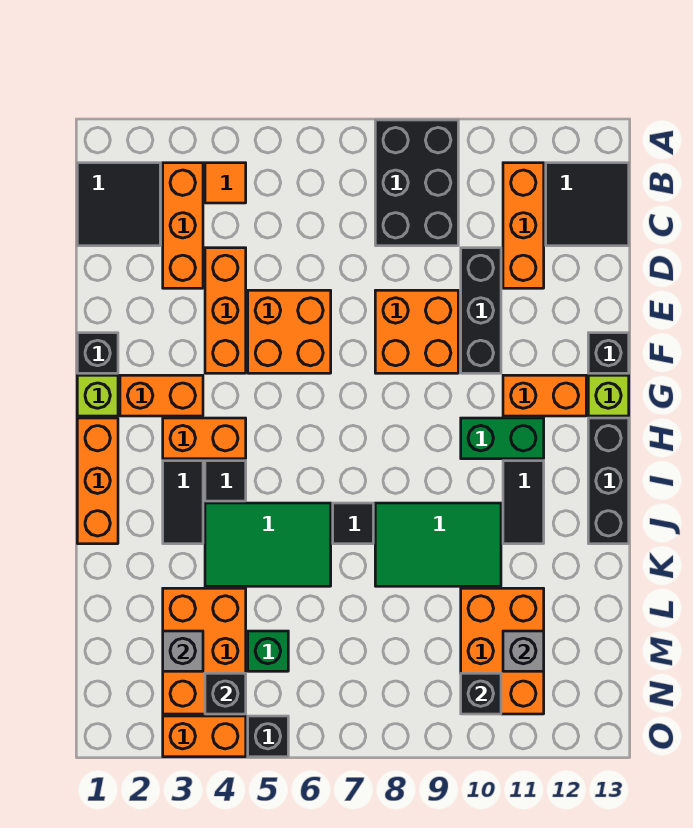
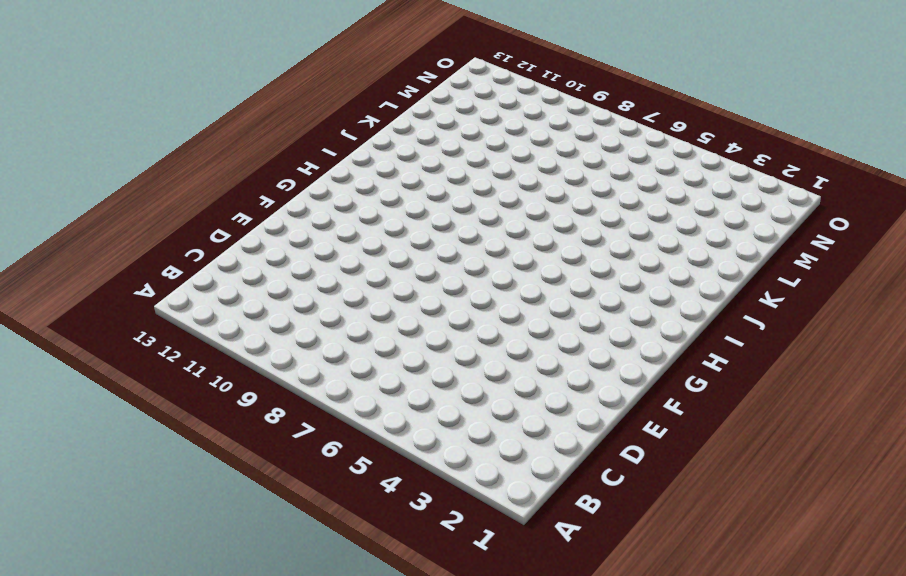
none -> black brick A8:C9 level 1
none -> black tile B1:C2 level 1
none -> orange brick B3:D3 level 1
none -> orange tile B4 level 1

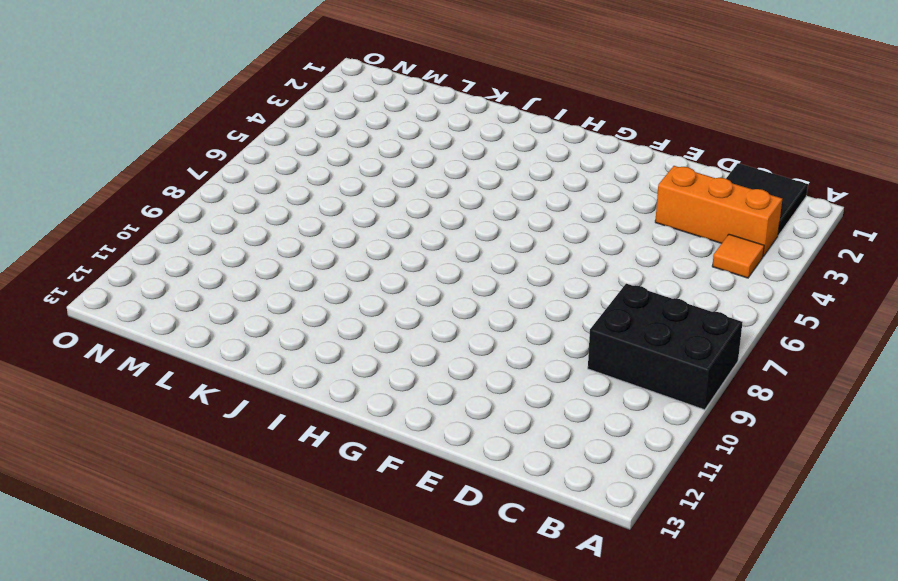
none -> orange brick B11:D11 level 1
none -> black tile B12:C13 level 1
none -> orange brick D4:F4 level 1
none -> black brick D10:F10 level 1

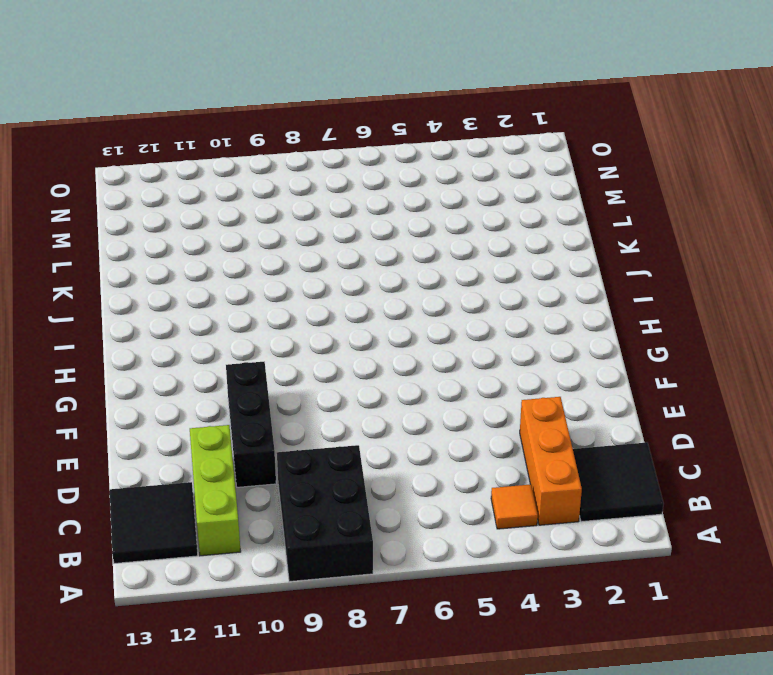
lime brick B11:D11 level 1 -> orange brick B11:D11 level 1
none -> orange brick D4:F4 level 1
none -> orange brick E5:F6 level 1
none -> orange brick E8:F9 level 1
none -> black brick F1 level 1

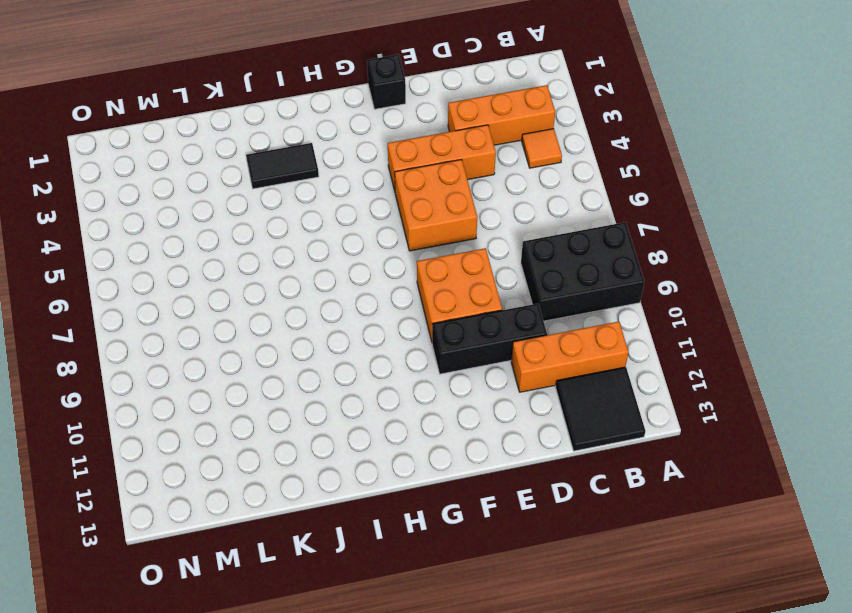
none -> black tile B1:C2 level 1
none -> black brick F13 level 1
none -> lime brick G1 level 1
none -> orange brick G2:G3 level 1

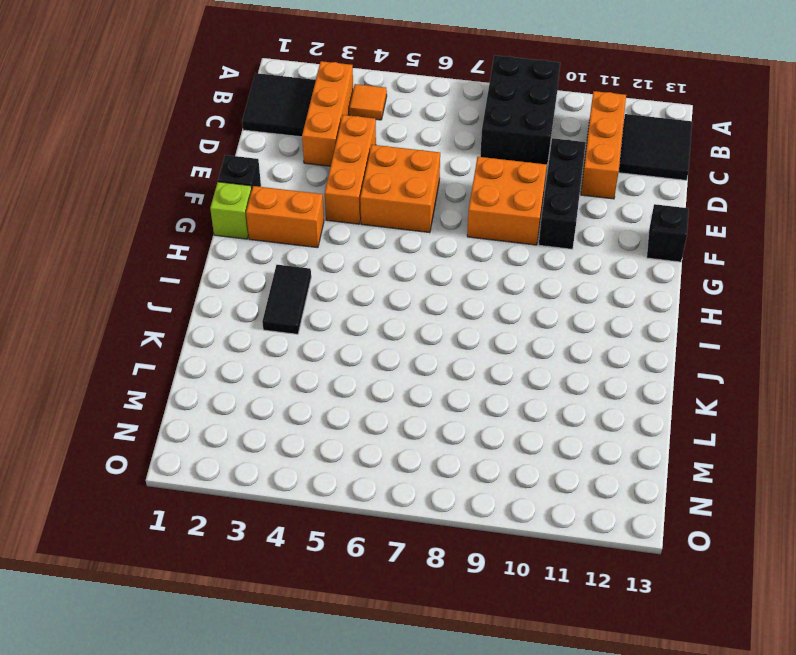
none -> orange brick G11:G12 level 1
none -> lime brick G13 level 1
none -> orange brick H1:J1 level 1
none -> orange brick H3:H4 level 1

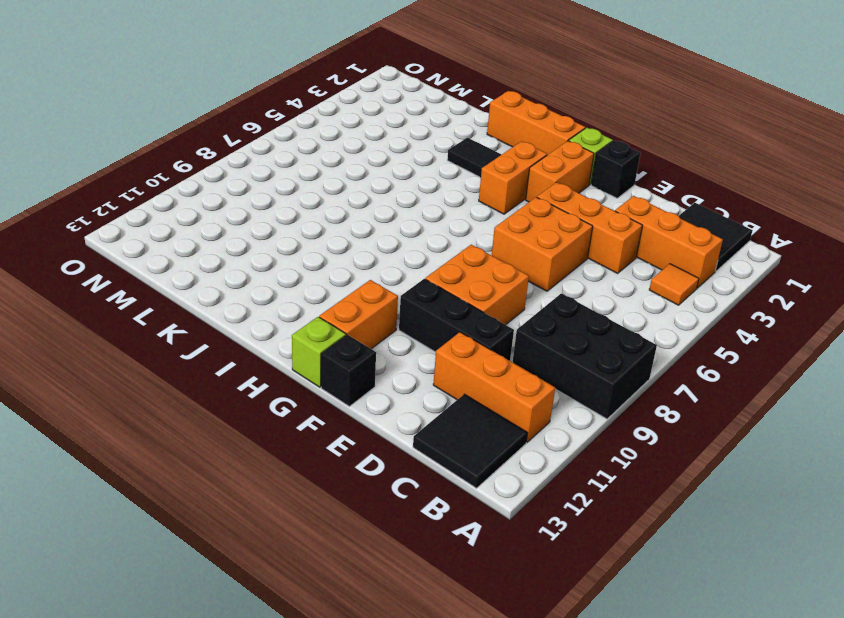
none -> green brick H10:H11 level 1
none -> black brick H13:J13 level 1
none -> black tile I4 level 1
none -> black tile I11:J11 level 1

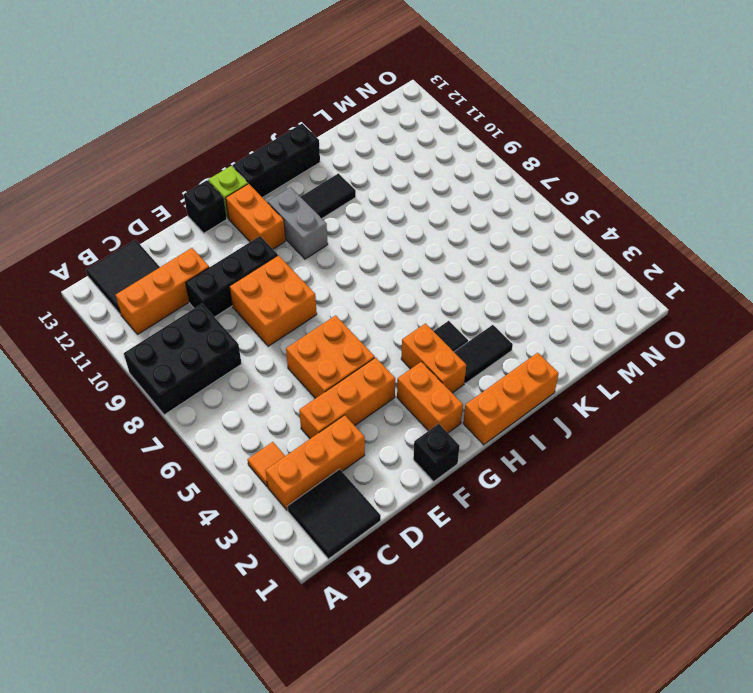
grey brick H10:H11 level 1 -> green brick H10:H11 level 1
none -> lime brick G1 level 1
none -> green tile J4:K6 level 1
none -> black tile J7 level 1
none -> green tile J8:K10 level 1

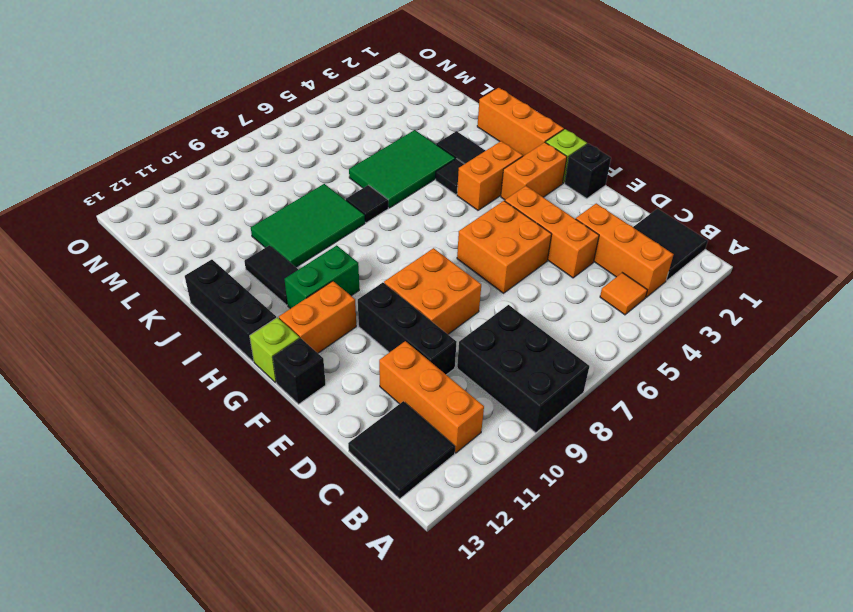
none -> orange brick L3:N4 level 1
none -> orange brick L10:N11 level 1
none -> green brick M5 level 1
none -> orange brick O3:O4 level 1

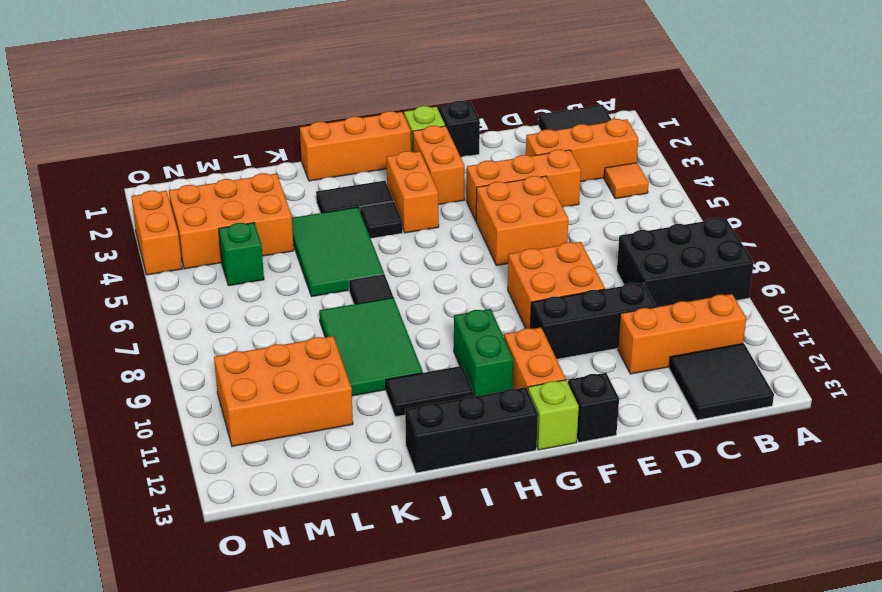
none -> black brick O5 level 1
none -> grey brick M3 level 2
none -> grey brick M11 level 2
none -> black brick N4 level 2

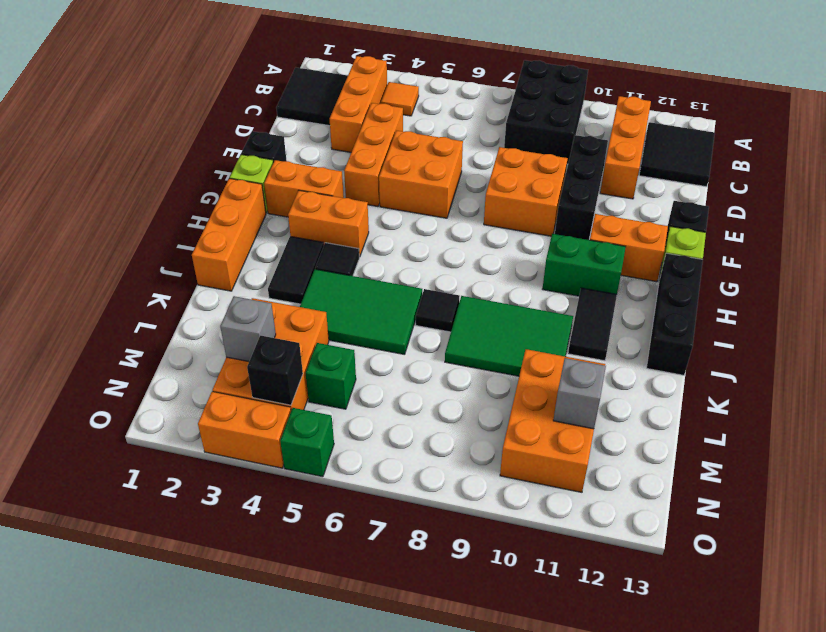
green brick O5 level 1 -> black brick O5 level 1
none -> black brick N10 level 2

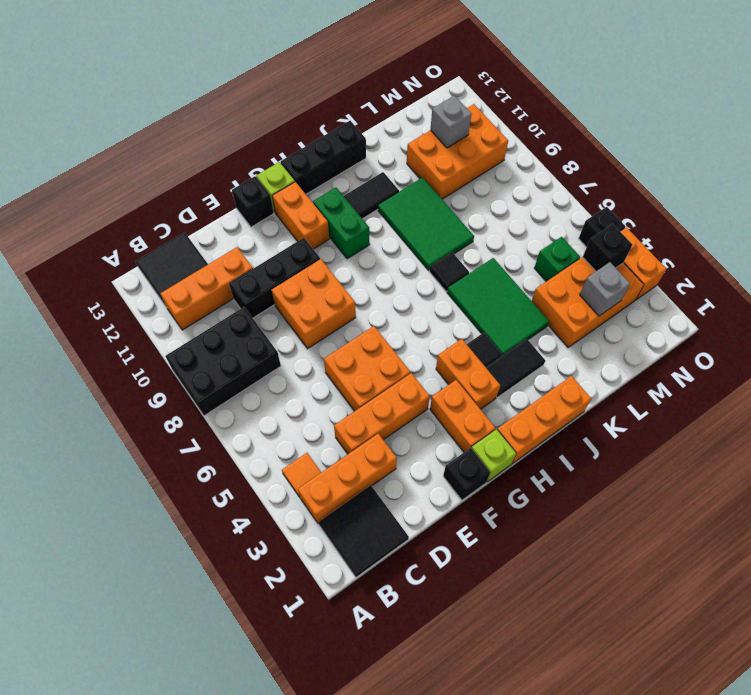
none -> black brick N10 level 2

